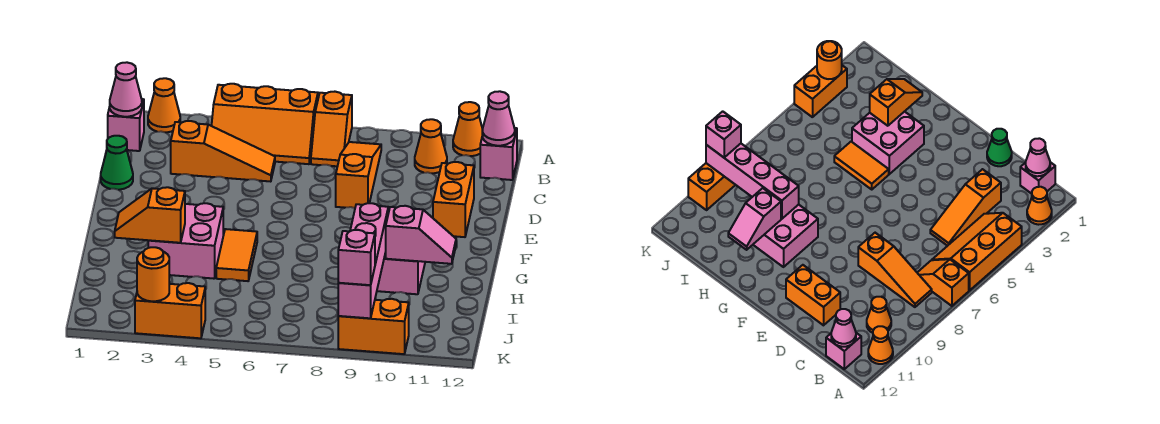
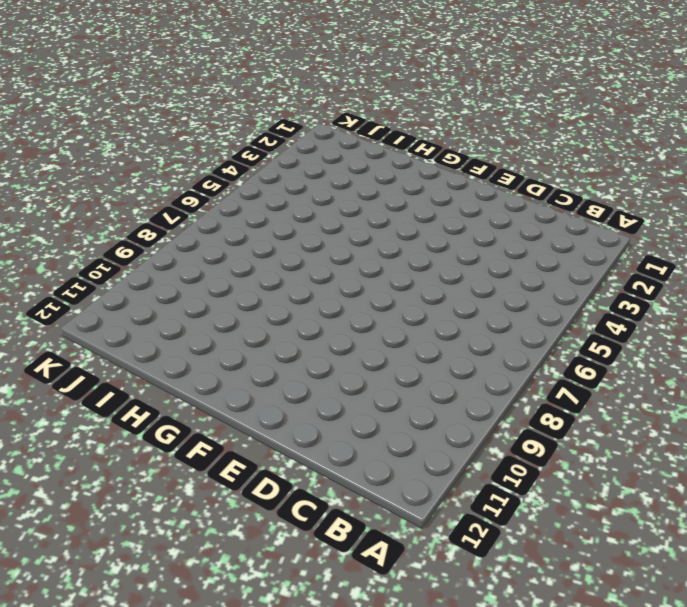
none -> orange cone A2 level 1
none -> orange slope A4:B6 level 1 top A
none -> orange slope A7:B7 level 1 top A

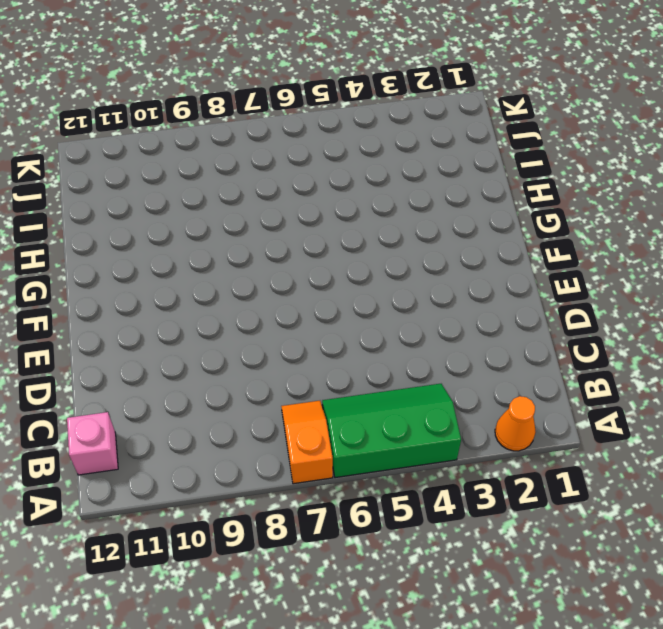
green slope A4:B6 level 1 top A -> orange slope A4:B6 level 1 top A
none -> orange cone A11 level 1
none -> pink brick B1 level 1
none -> orange slope B8:D8 level 1 top D

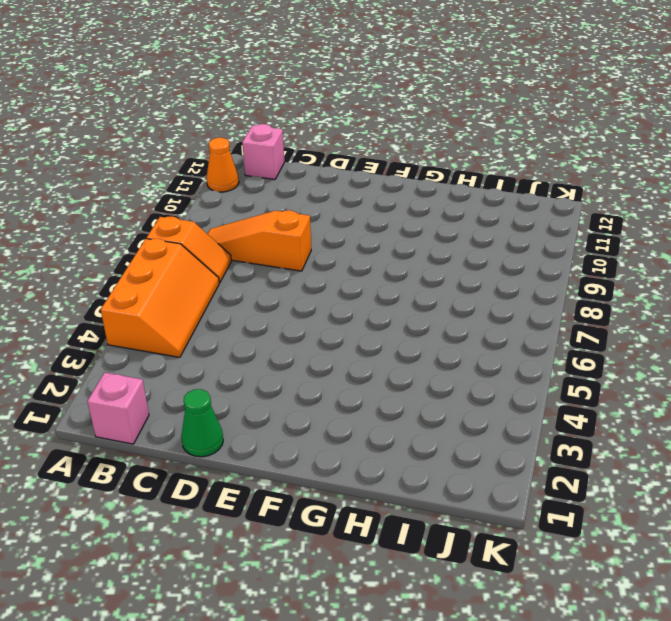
none -> orange cone A2 level 1
none -> orange cone B10 level 1
none -> orange slope C3:C5 level 1 top 3

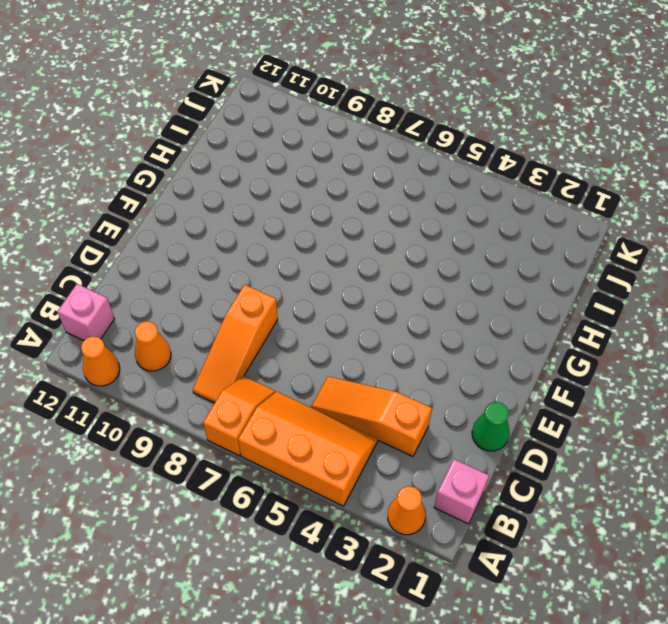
none -> orange brick D11:E11 level 1
none -> pink brick G3:H4 level 1
none -> orange tile G5:H5 level 1

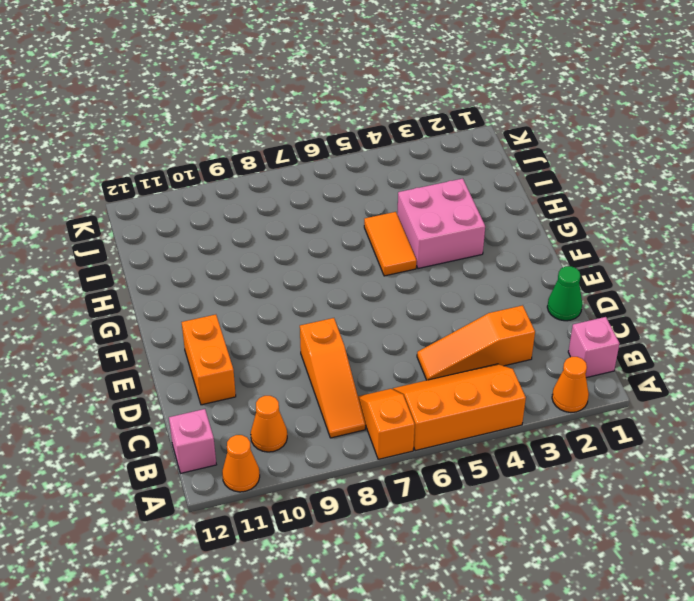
none -> pink brick G9:H10 level 1
none -> orange brick K3:K4 level 1
none -> orange brick K9:K10 level 1

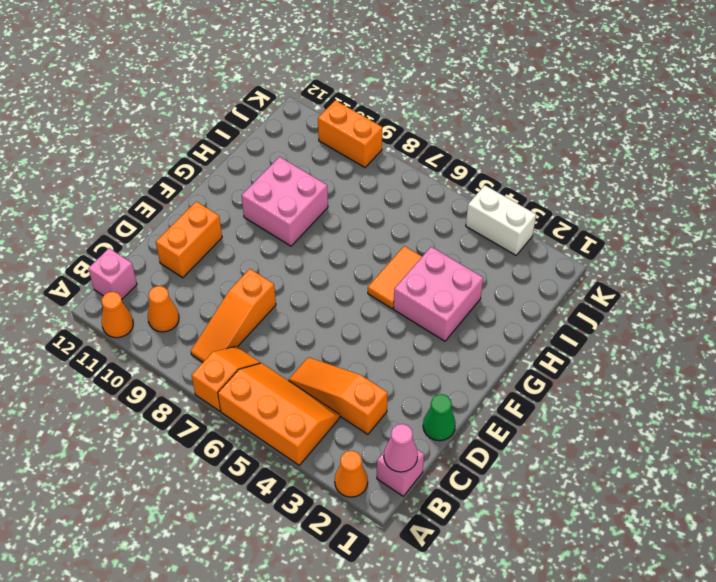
white brick K3:K4 level 1 -> orange brick K3:K4 level 1
none -> pink cone B12 level 2
none -> orange slope H2:H3 level 2 top 3
none -> pink brick H9:K9 level 2

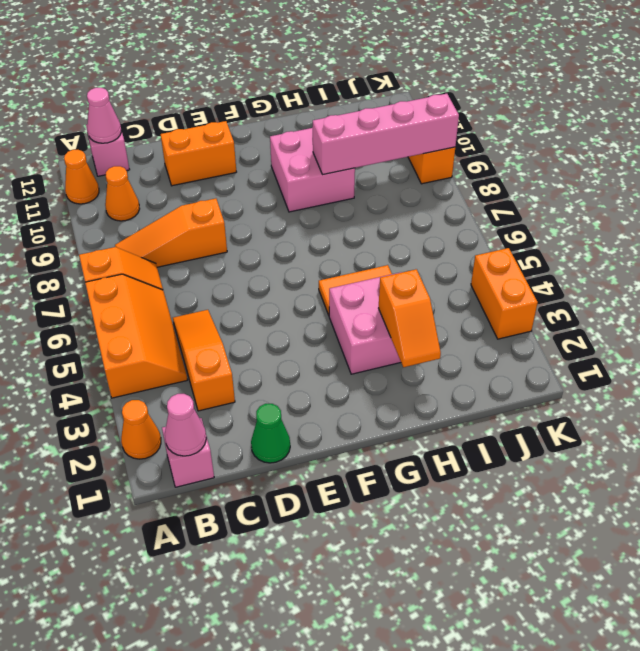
none -> pink slope H10:H11 level 2 top 10
none -> orange round brick K3 level 2
none -> pink brick K9 level 3

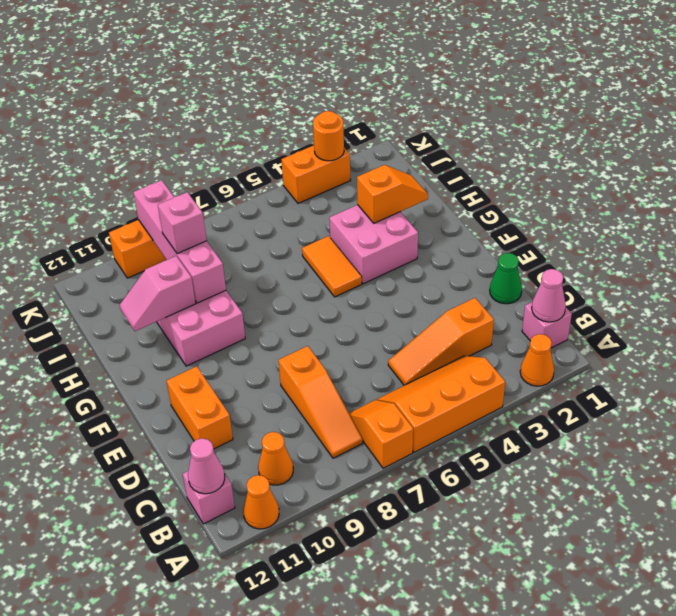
pink brick I9 level 3 -> pink brick K9 level 3

